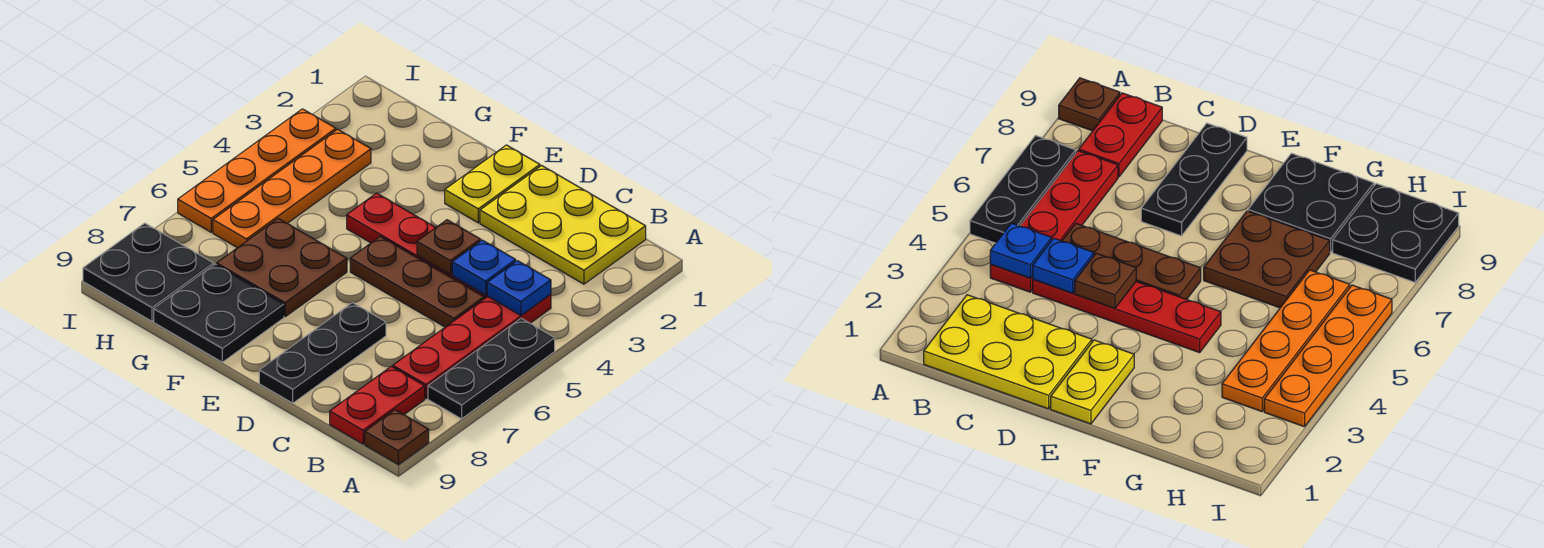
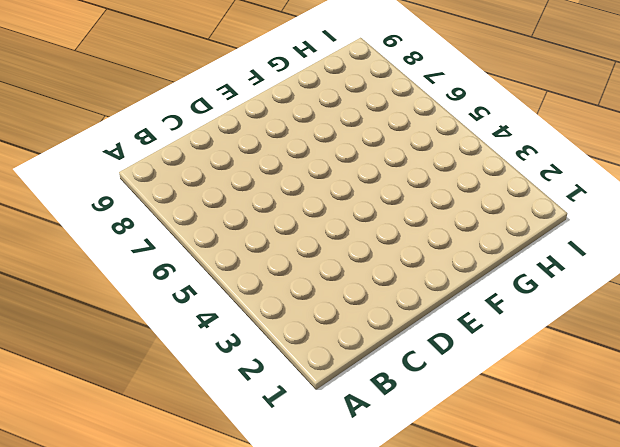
none -> black plate A5:A7 level 1
none -> brown plate A9 level 1
none -> yellow plate B1:D2 level 1

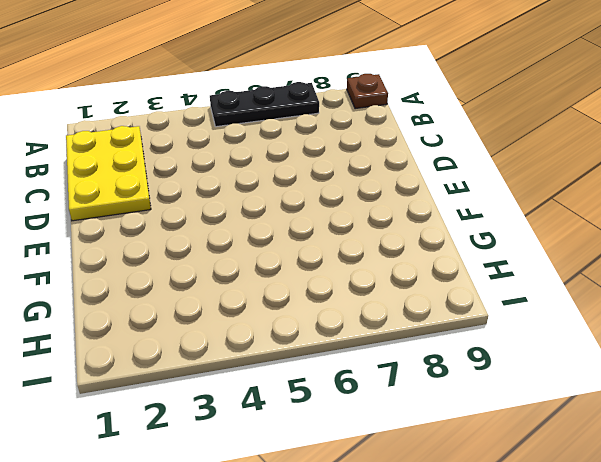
none -> red plate B4:B7 level 1
none -> red plate B8:B9 level 1
none -> red plate C4:F4 level 1

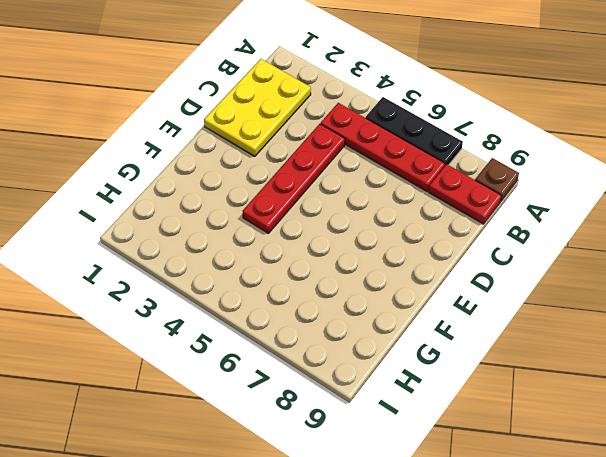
none -> brown plate C5:E5 level 1
none -> black plate D7:D9 level 1
none -> yellow plate E1:E2 level 1

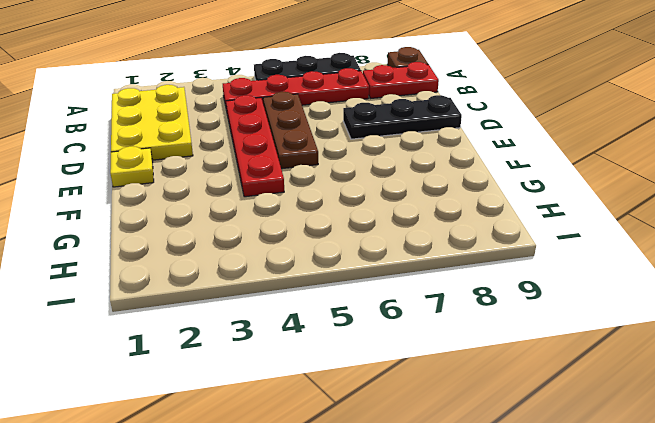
yellow plate E1 level 1 -> yellow plate E1:E2 level 1
none -> brown plate F6:G7 level 1
none -> black plate F8:G9 level 1
none -> orange plate H3:H6 level 1

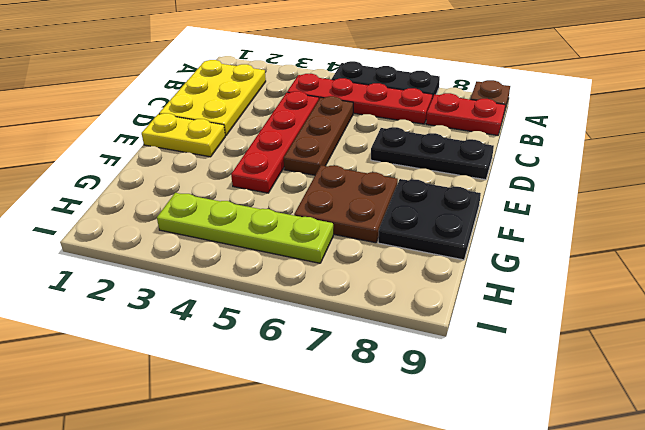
lime plate H3:H6 level 1 -> orange plate H3:H6 level 1
none -> black plate H8:I9 level 1
none -> orange plate I3:I6 level 1
none -> blue plate B4 level 2

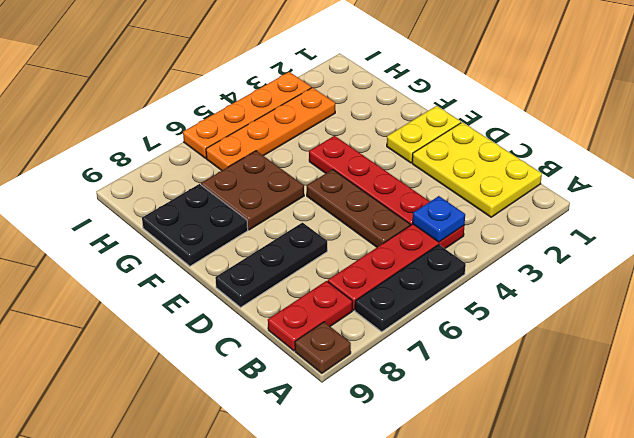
none -> black plate H8:I9 level 1
none -> blue plate C4 level 2
none -> brown plate D4 level 2

